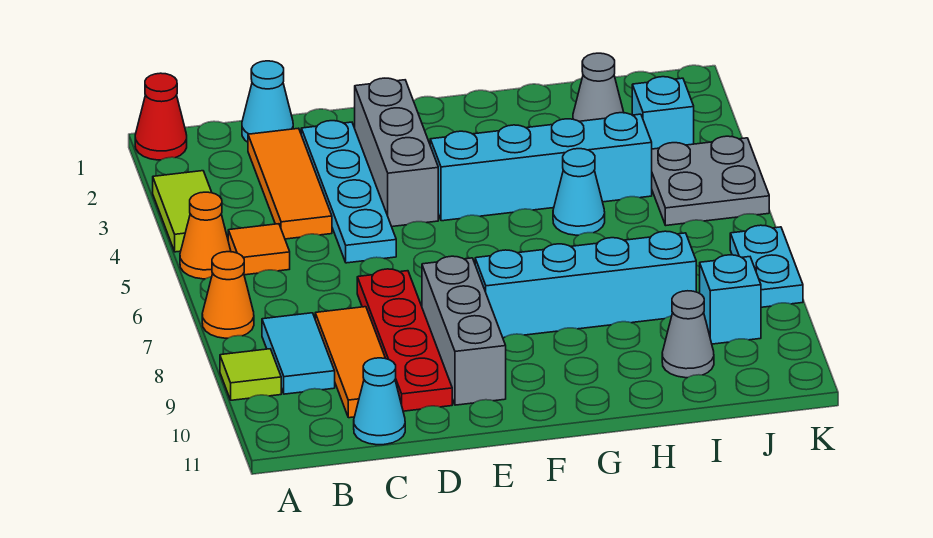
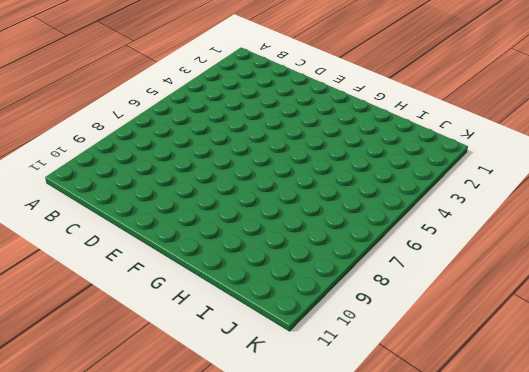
none -> red cone A1 level 1
none -> lime tile A3:A4 level 1
none -> orange cone A5 level 1

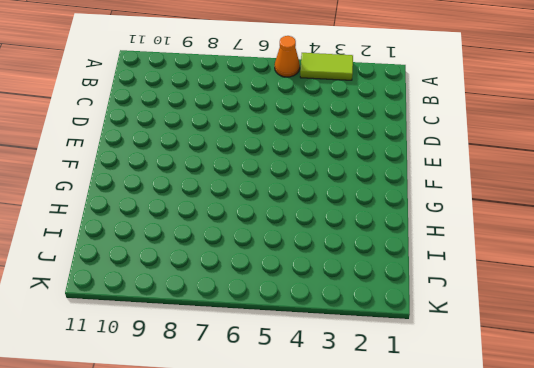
none -> red cone A1 level 1
none -> orange cone A7 level 1
none -> lime tile A9 level 1

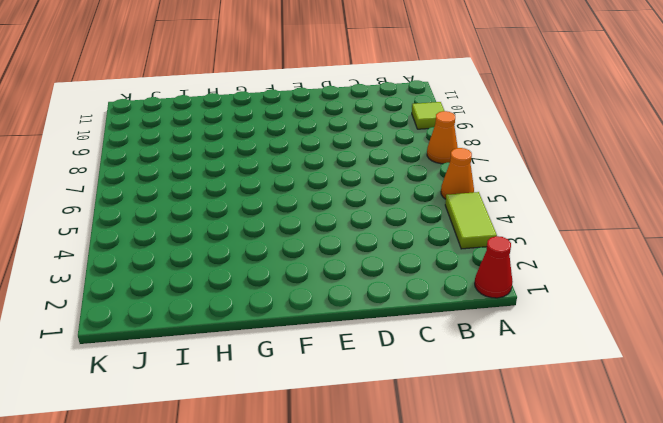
none -> orange tile B5 level 1
none -> cyan tile B8:B9 level 1
none -> cyan cone C1 level 1

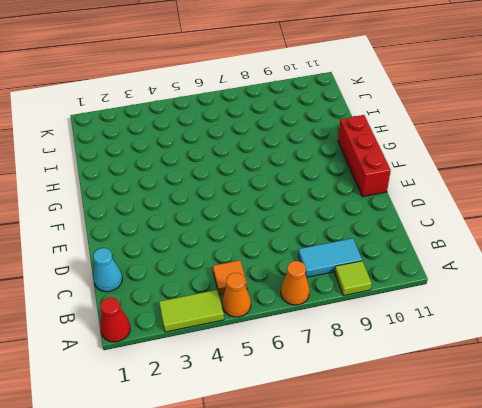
red brick E11:G11 level 1 -> none
none -> orange tile C2:C4 level 1
none -> orange tile C8:C10 level 1
none -> cyan cone C11 level 1

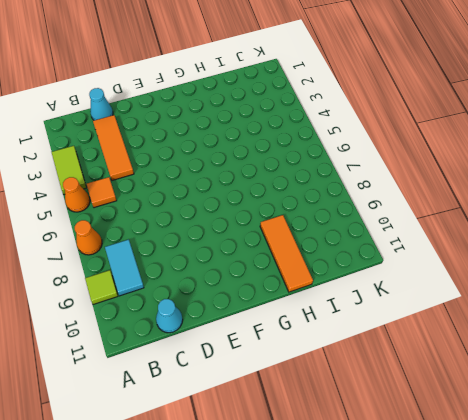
orange tile H9:H11 level 1 -> orange tile C8:C10 level 1
none -> red cone A1 level 1
none -> cyan plate D2:D5 level 1
none -> red plate D7:D10 level 1

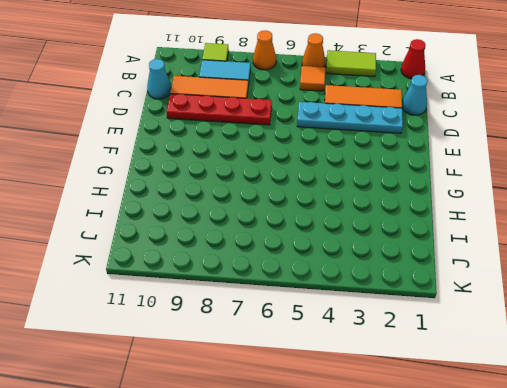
none -> grey brick E2:E4 level 1
none -> grey brick E8:E10 level 1
none -> cyan brick F4:I4 level 1

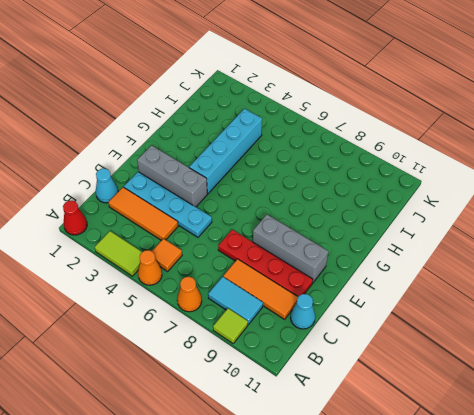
none -> cyan brick F8:I8 level 1
none -> cyan cone H5 level 1
none -> grey cone I2 level 1

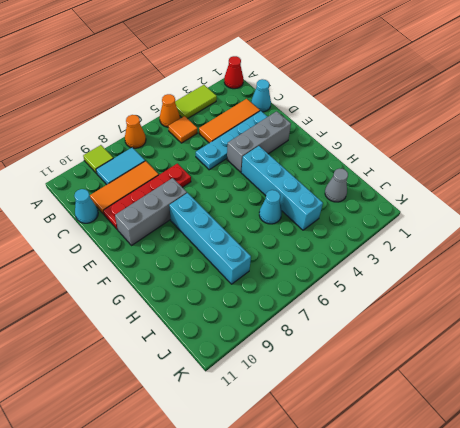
none -> grey cone I10 level 1
none -> cyan brick J3 level 1
none -> grey plate J4:K5 level 1

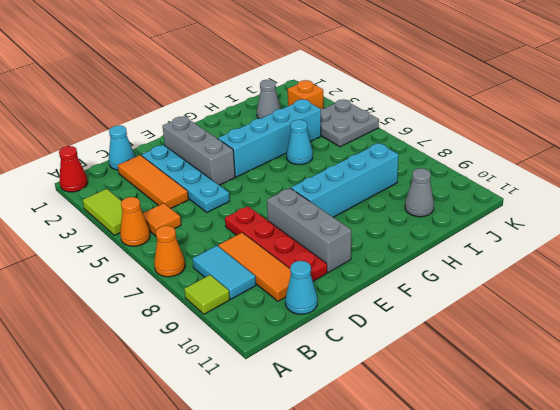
orange brick J3 level 1 -> cyan brick J3 level 1
none -> cyan brick J9 level 1
none -> cyan plate K7:K8 level 1

